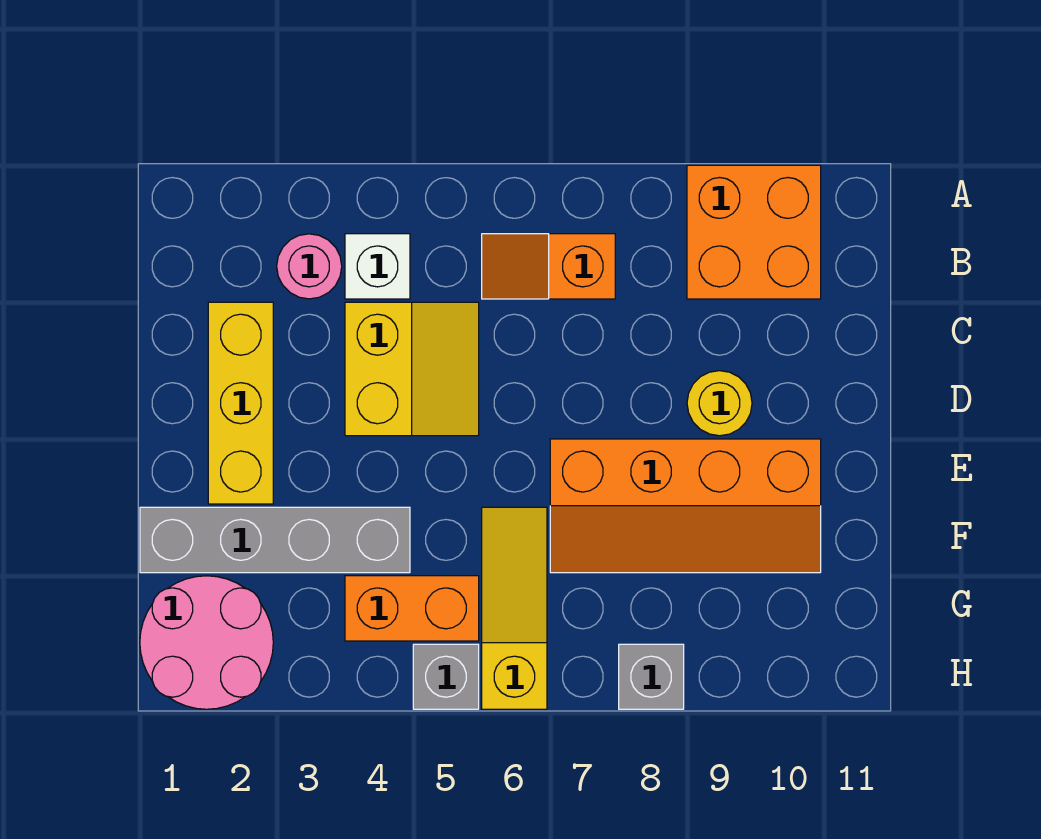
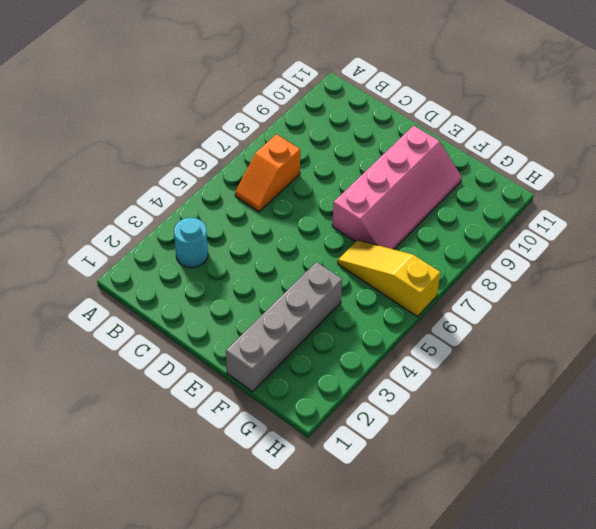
cyan round brick B3 level 1 -> pink round brick B3 level 1
pink slope E7:F10 level 1 top E -> orange slope E7:F10 level 1 top E
none -> orange brick A9:B10 level 1
none -> white brick B4 level 1
none -> yellow brick C2:E2 level 1

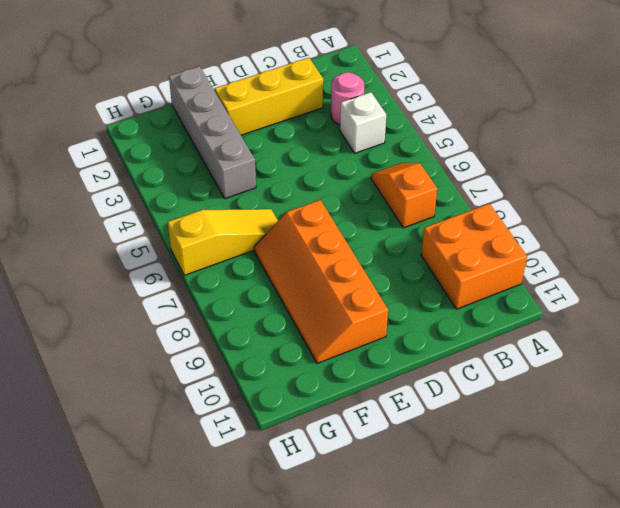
none -> yellow slope C4:D5 level 1 top 4
none -> yellow round brick D9 level 1
none -> pink round brick G1:H2 level 1

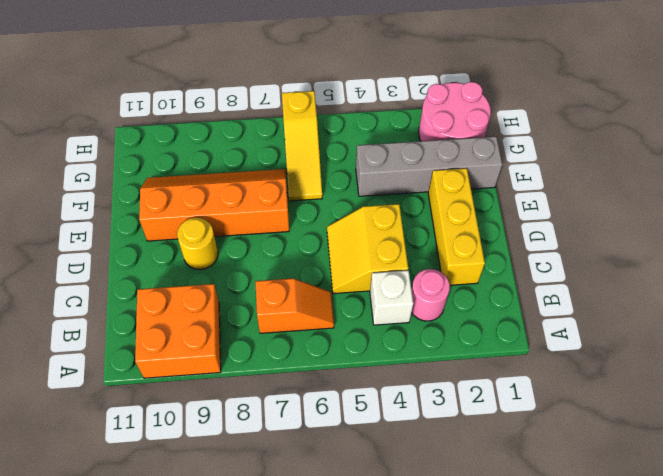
none -> orange brick G4:G5 level 1
none -> grey brick H5 level 1
none -> grey brick H8 level 1

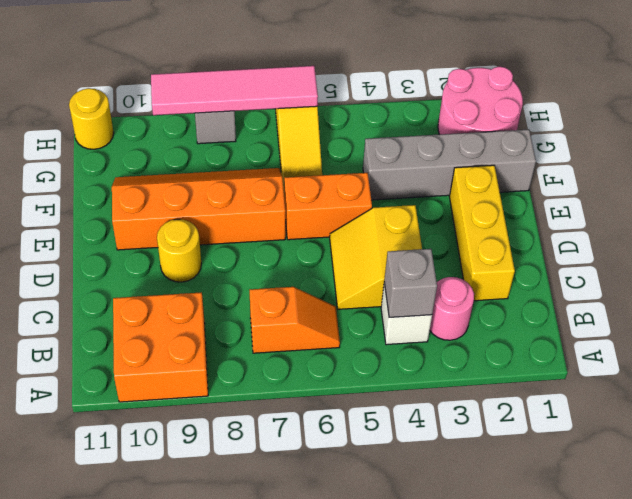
grey brick B4 level 2 -> grey brick H5 level 1
orange brick E5:E6 level 1 -> orange brick G4:G5 level 1
pink tile H6:H9 level 2 -> none
yellow round brick H11 level 1 -> none

